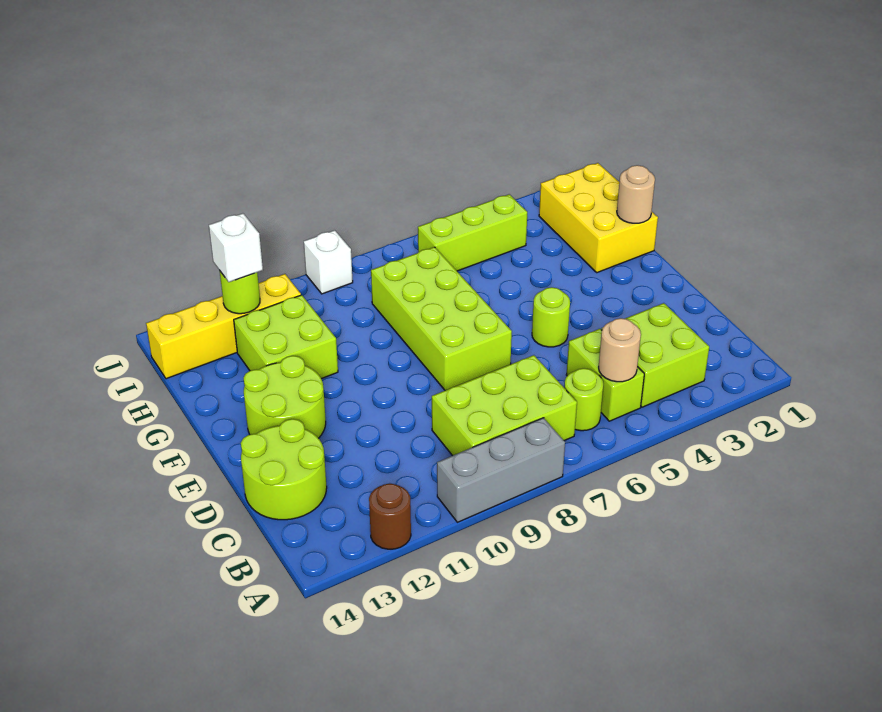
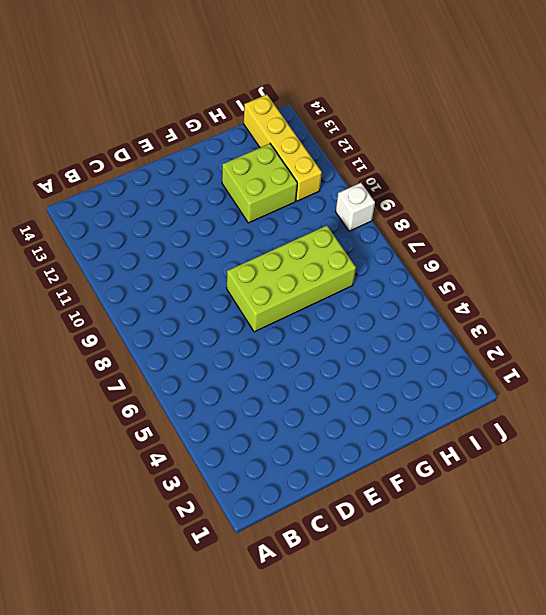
none -> grey brick A8:A10 level 1
none -> brown round brick A12 level 1
none -> lime brick B3:C4 level 1

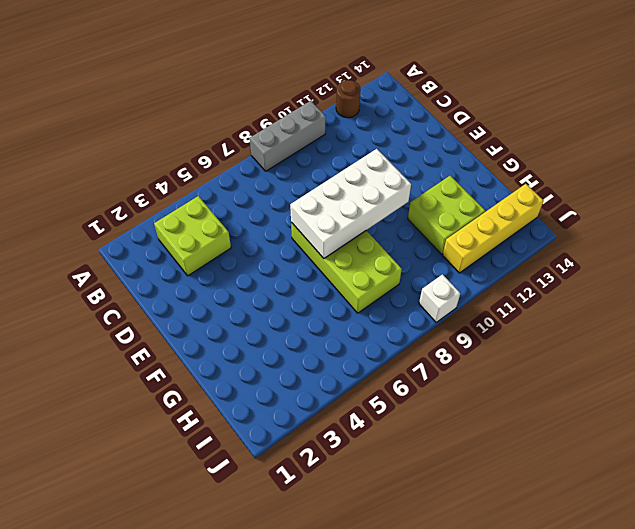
white brick E7:F10 level 2 -> none
none -> lime brick B5:C5 level 1
none -> lime round brick B6 level 1
none -> lime brick B7:C9 level 1

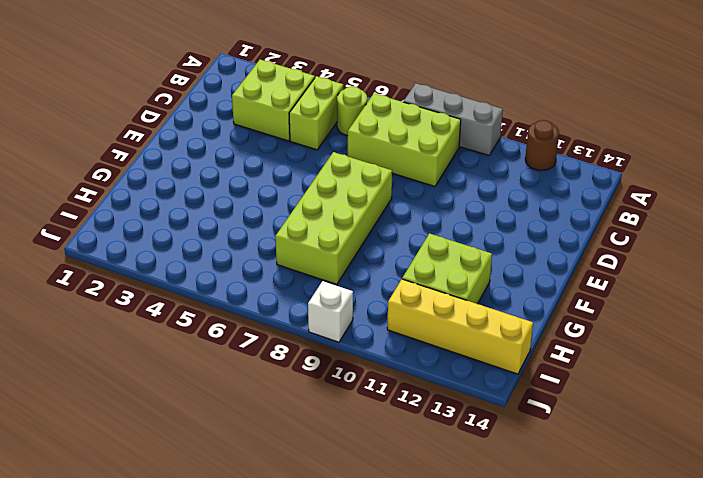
none -> lime round brick C13:D14 level 1
none -> lime round brick E5 level 1
none -> lime round brick E12:F13 level 1

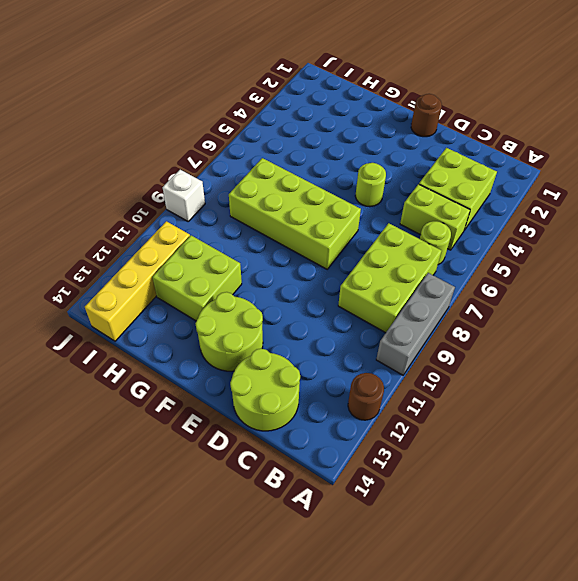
brown round brick E1 level 1 -> none
none -> yellow brick G1:I2 level 1
none -> lime brick I4:I6 level 1
none -> tan round brick B5 level 2

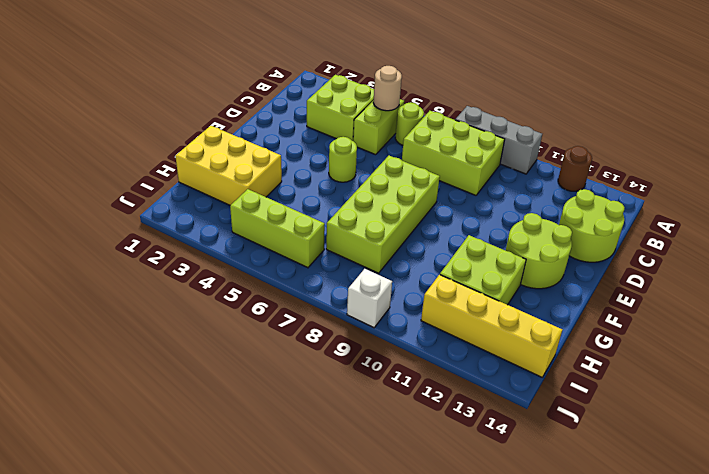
yellow brick G1:H3 level 1 -> yellow brick G1:I2 level 1
none -> tan round brick G1 level 2
none -> lime round brick I12 level 2
none -> white brick I12 level 3

